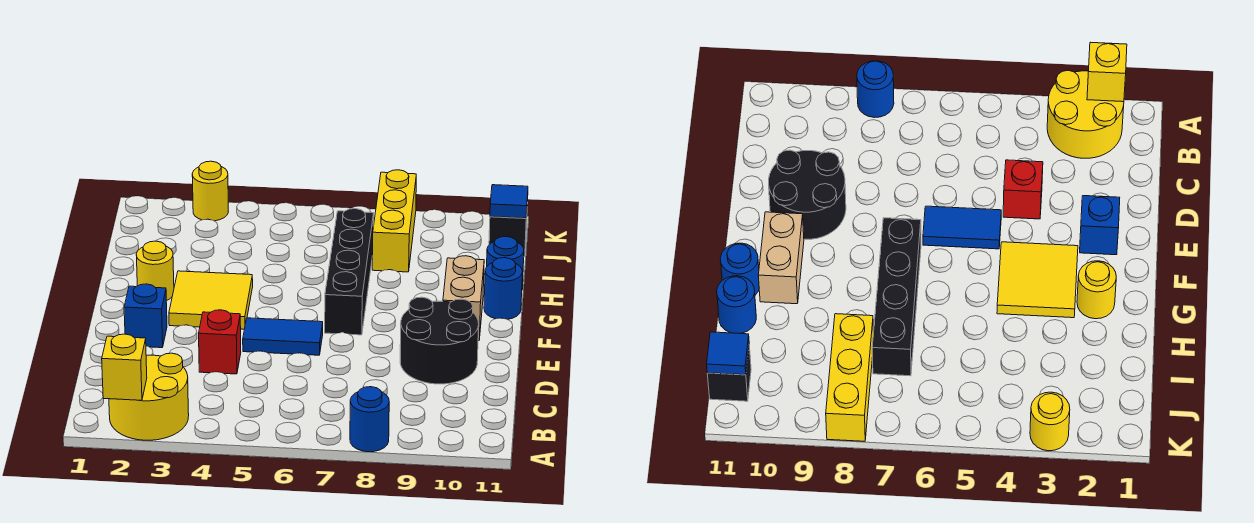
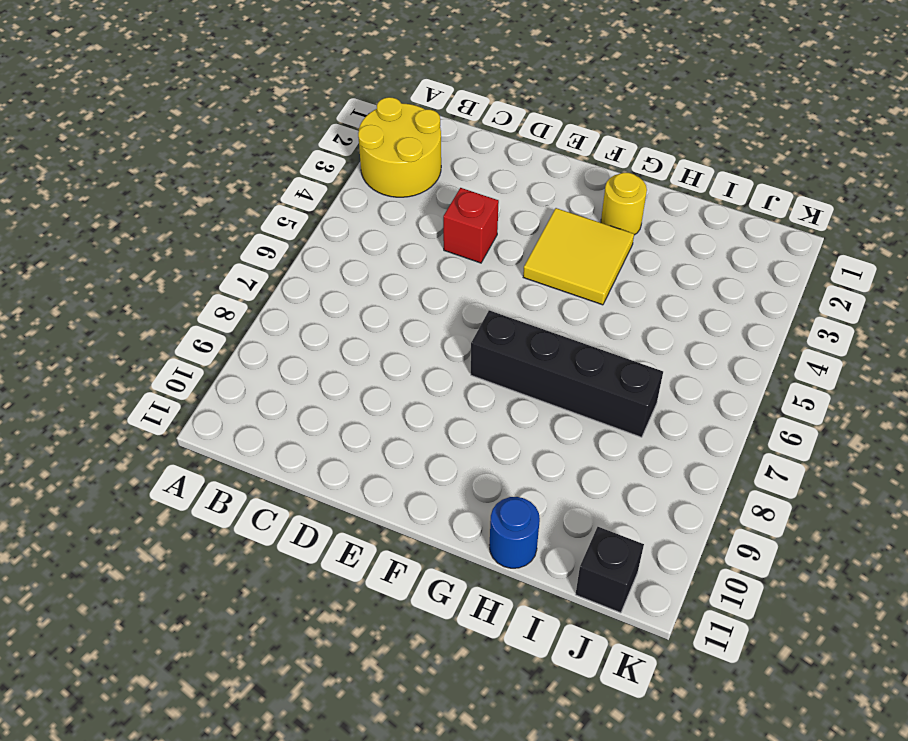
none -> blue round brick A8 level 1
none -> black round brick D9:E10 level 1
none -> blue brick E2 level 1

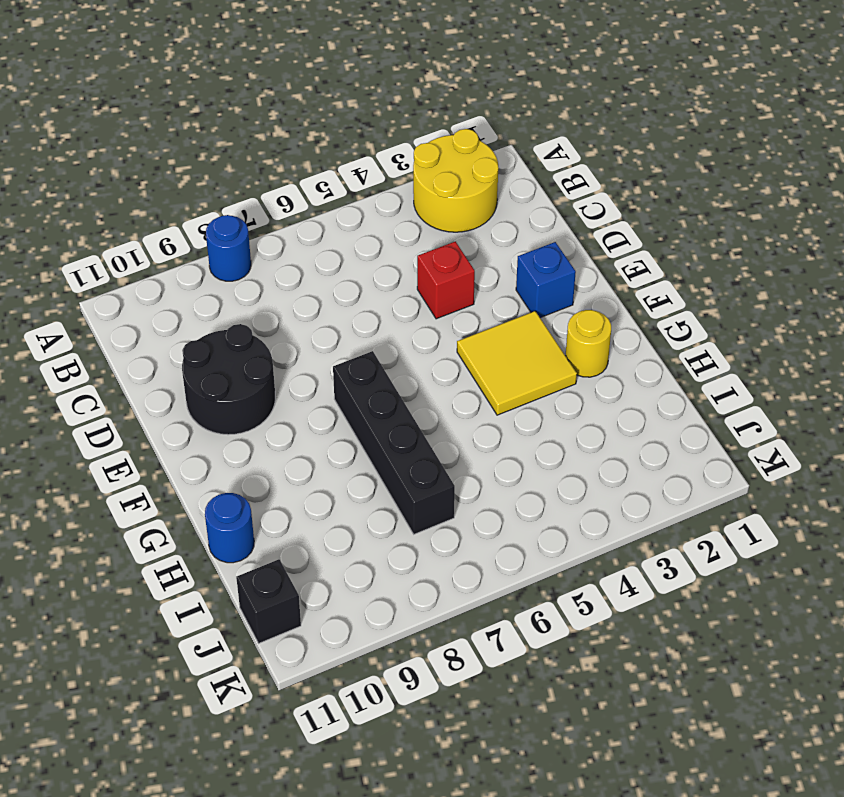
none -> blue tile E5:E6 level 1
none -> tan brick F10:G10 level 1
none -> blue round brick G11 level 1

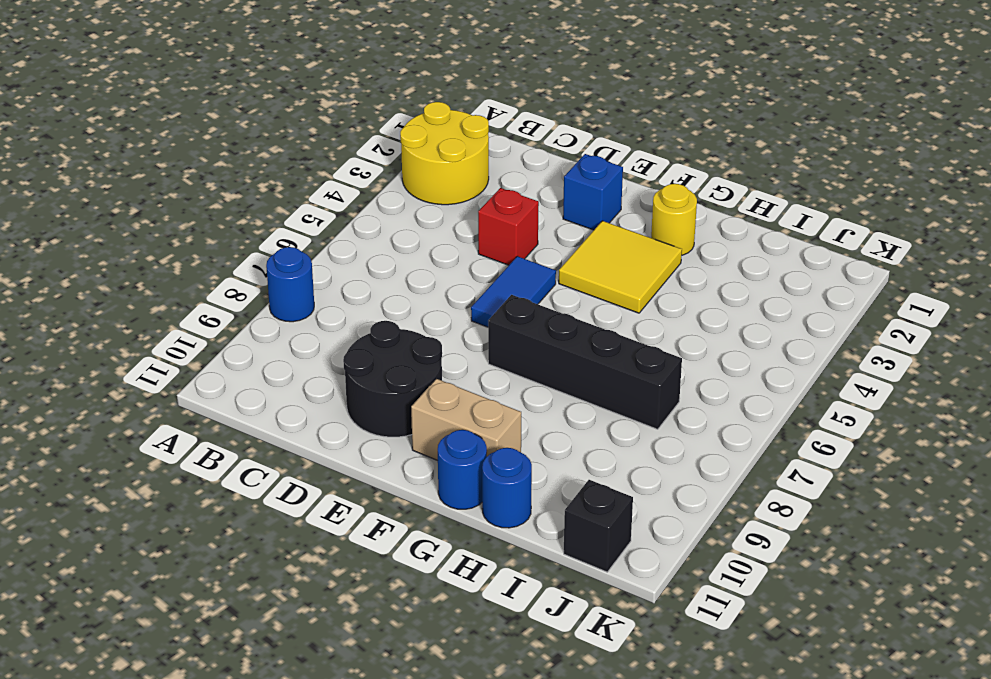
none -> yellow brick I8:K8 level 1
none -> yellow round brick K3 level 1
none -> yellow brick A2 level 2

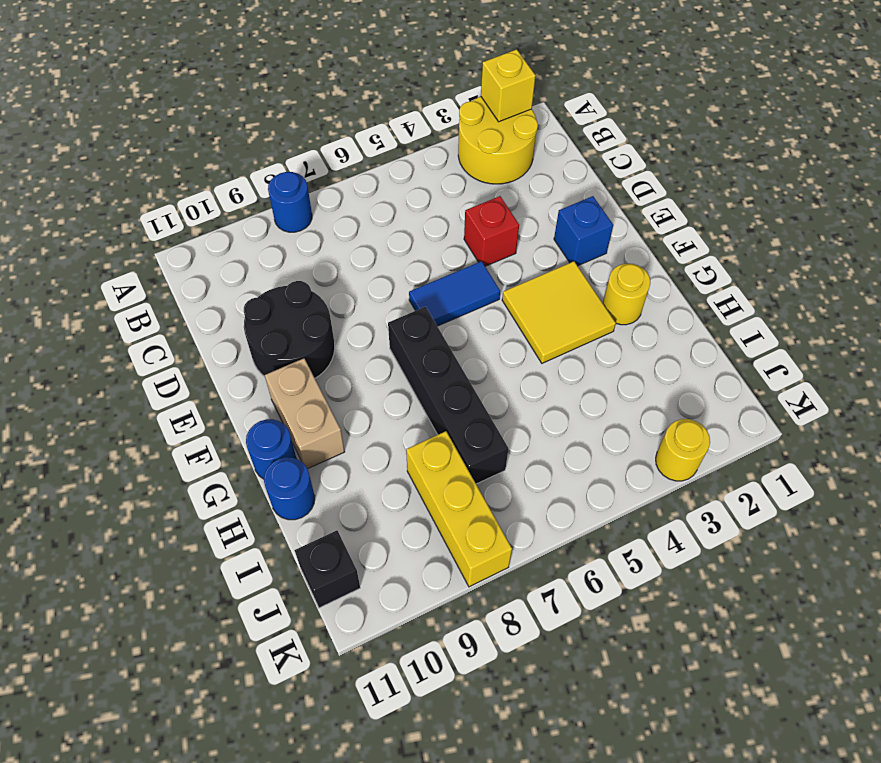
none -> blue tile J11 level 2

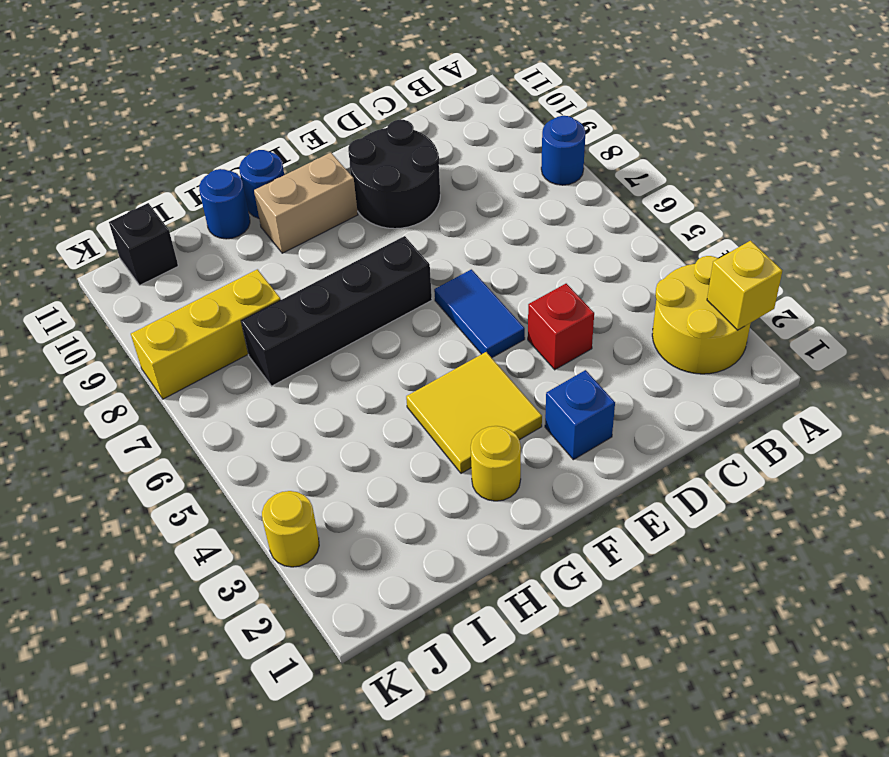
none -> blue tile J11 level 2

